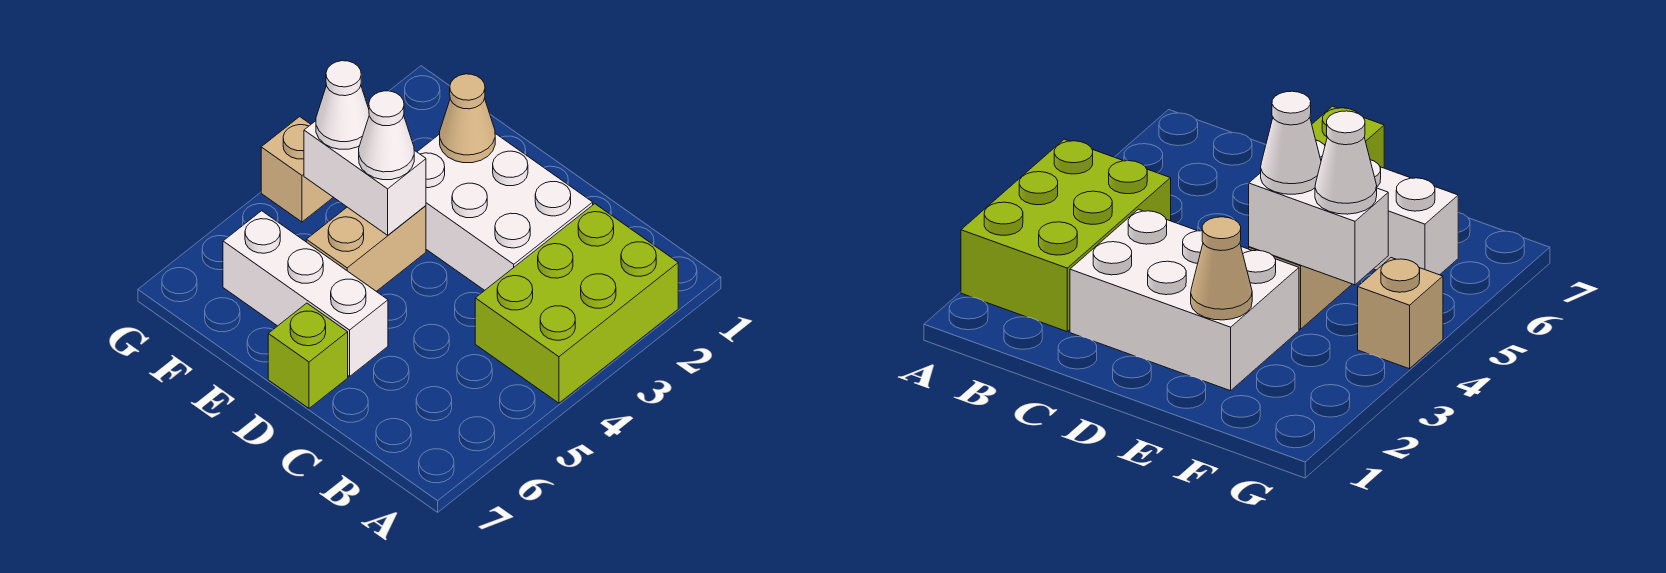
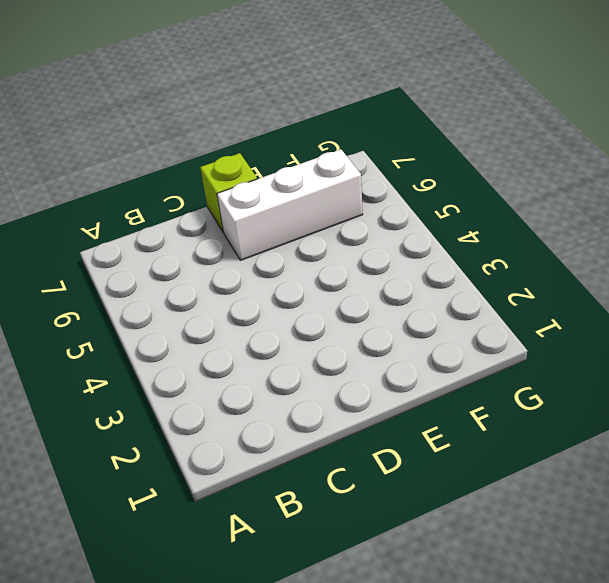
none -> lime brick A2:B4 level 1
none -> white brick C2:E3 level 1

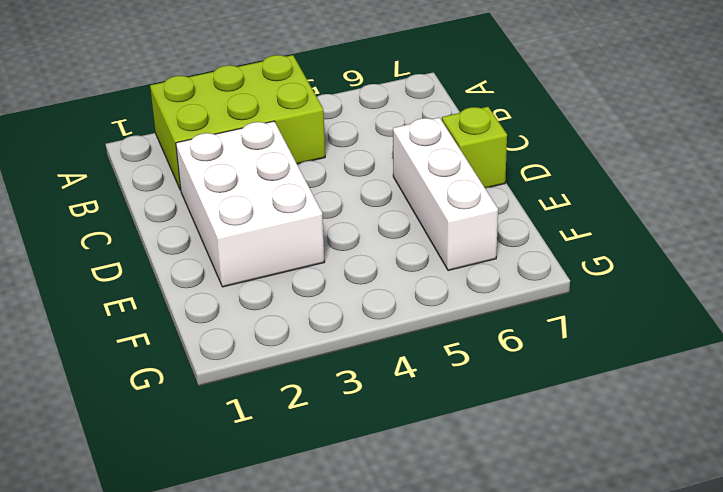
none -> tan brick E4:E5 level 1
none -> tan brick G4 level 1

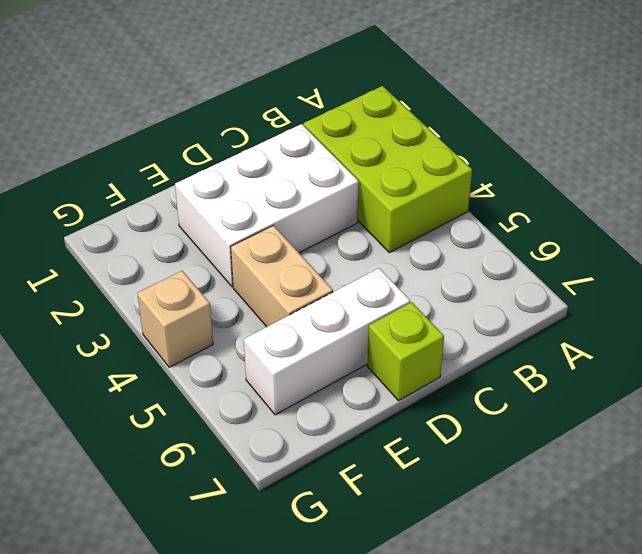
none -> tan cone E2 level 2
none -> white brick E4:F4 level 2

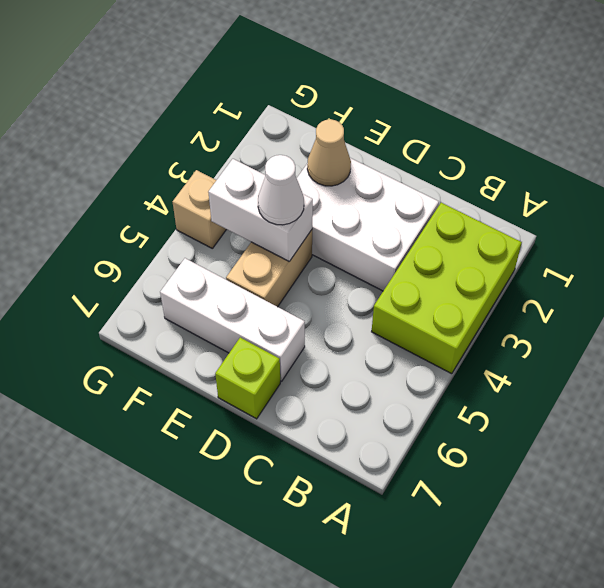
none -> white cone F4 level 3

